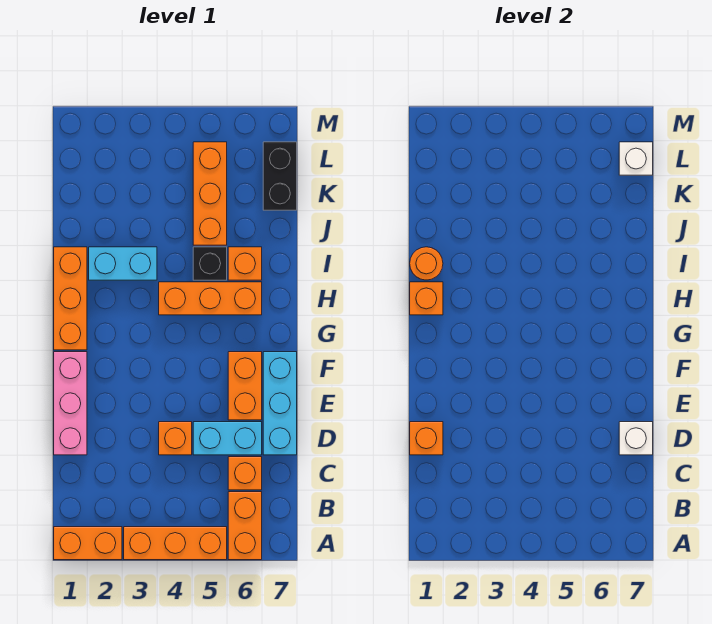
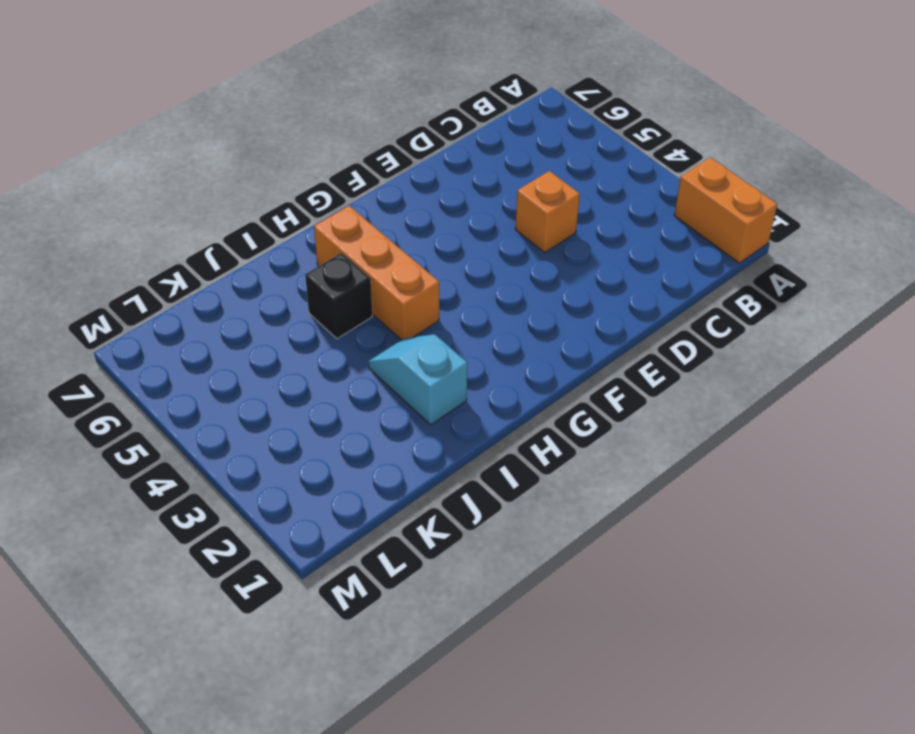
cyan slope I2:I3 level 1 top 2 -> cyan brick I2:I3 level 1
none -> orange brick A3:A5 level 1
none -> orange brick A6:B6 level 1
none -> orange brick C6 level 1

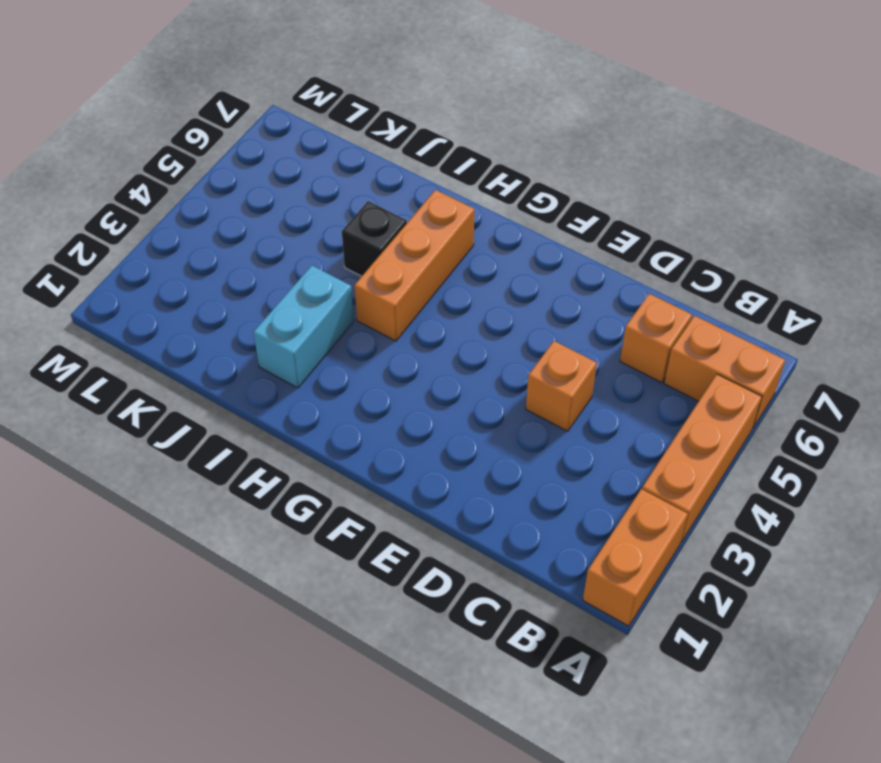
none -> pink brick D1:F1 level 1
none -> cyan brick D5:D6 level 1
none -> cyan brick D7:F7 level 1

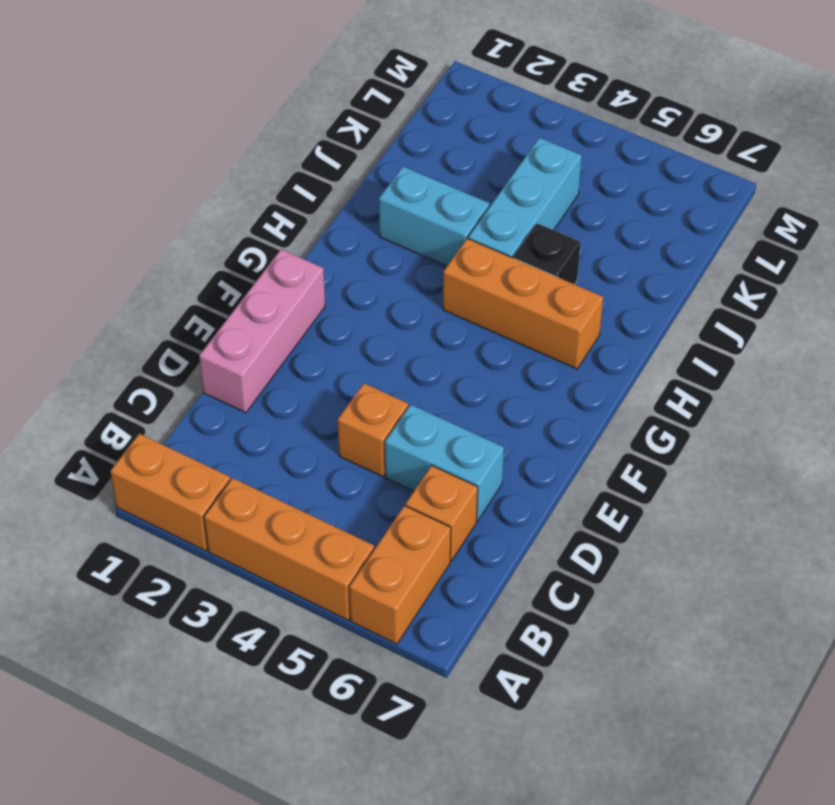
cyan brick I4:K4 level 1 -> cyan brick D7:F7 level 1
none -> orange brick E6:F6 level 1
none -> orange brick G1:I1 level 1
none -> orange brick I6 level 1

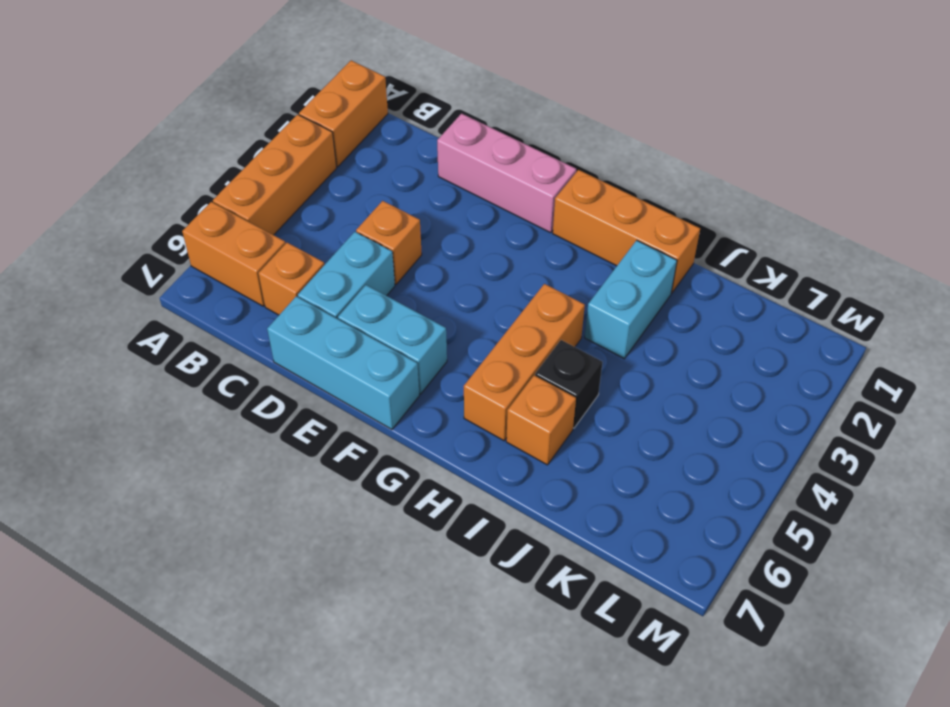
cyan brick E6:F6 level 1 -> orange brick E6:F6 level 1
none -> orange brick J5:L5 level 1
none -> black brick K7:L7 level 1
none -> orange brick D1 level 2

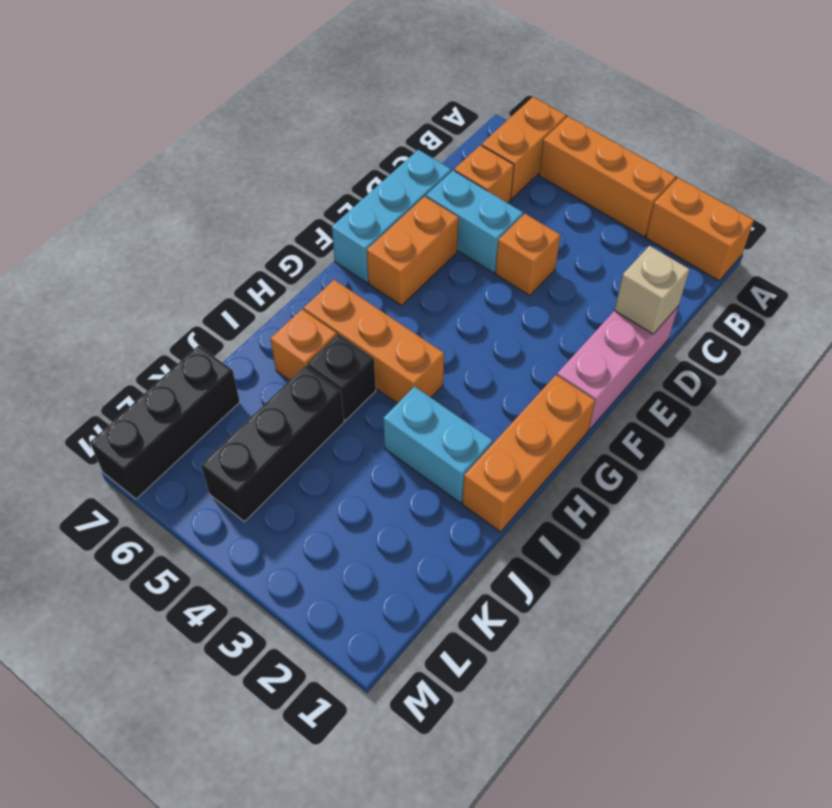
tan brick D1 level 2 -> orange brick D1 level 2
black brick J5:L5 level 1 -> orange brick J5:L5 level 1
black brick K7:M7 level 1 -> black brick K7:L7 level 1
none -> white brick D7 level 2
none -> orange brick H1 level 2
none -> orange round brick I1 level 2

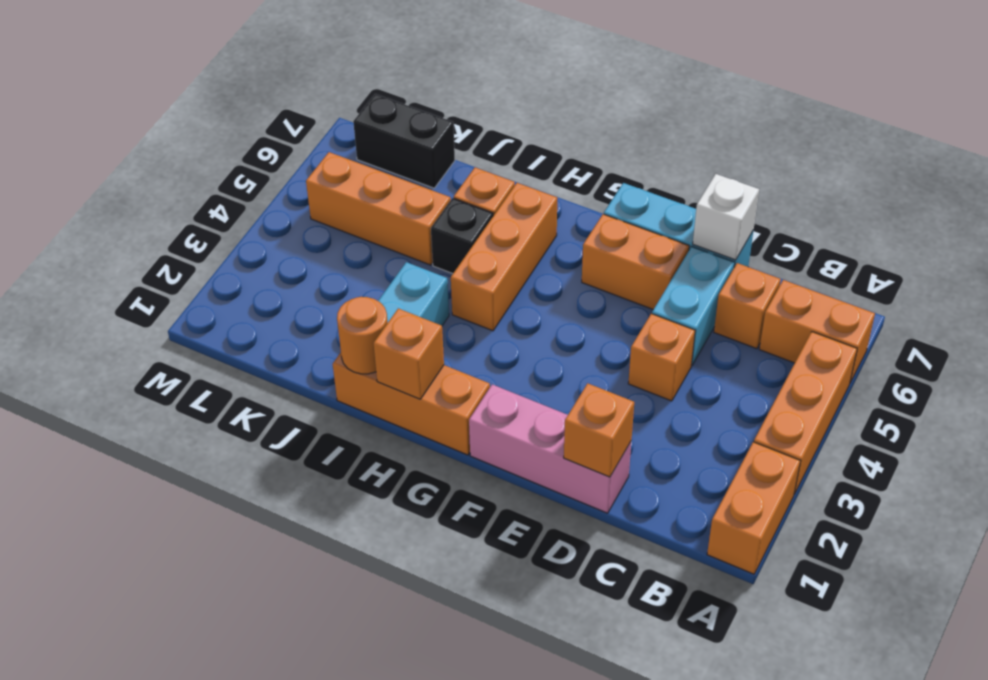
none -> white brick L7 level 2

